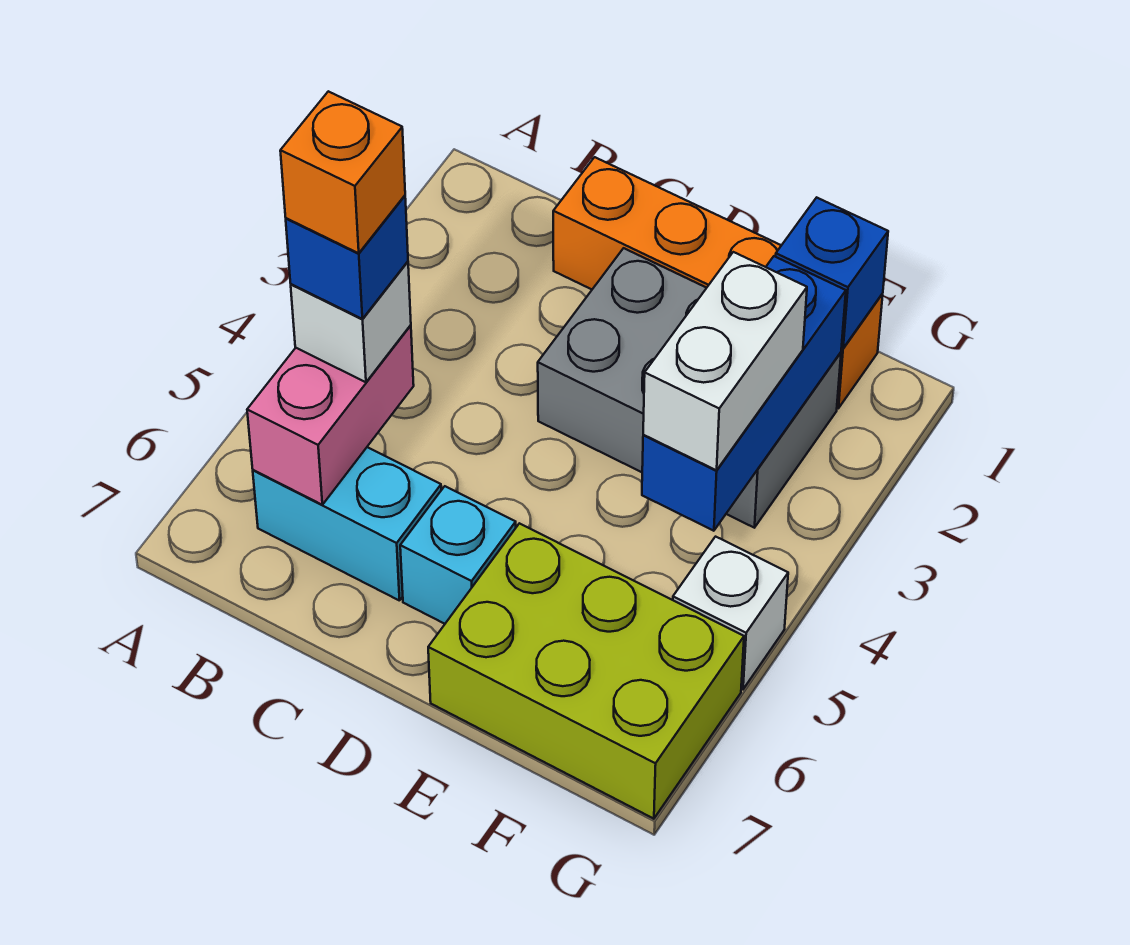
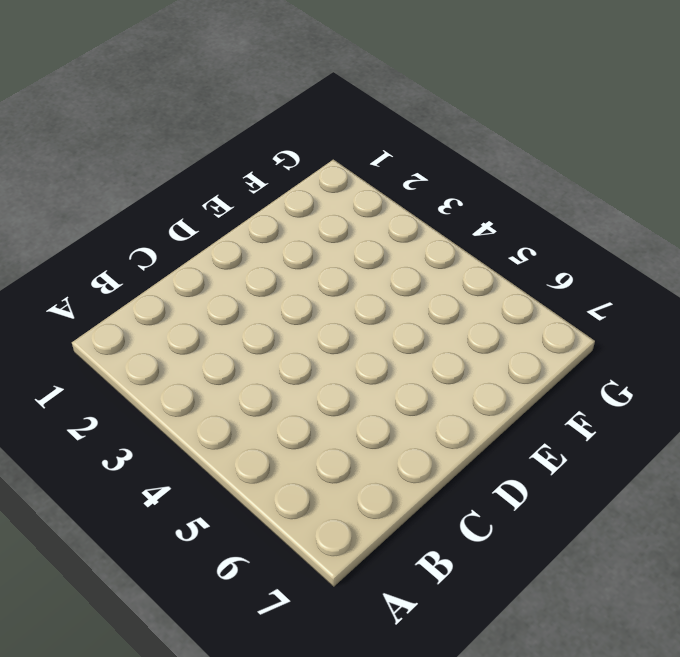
none -> cyan brick B6:C6 level 1
none -> orange brick C1:F1 level 1
none -> grey brick D2:F3 level 1

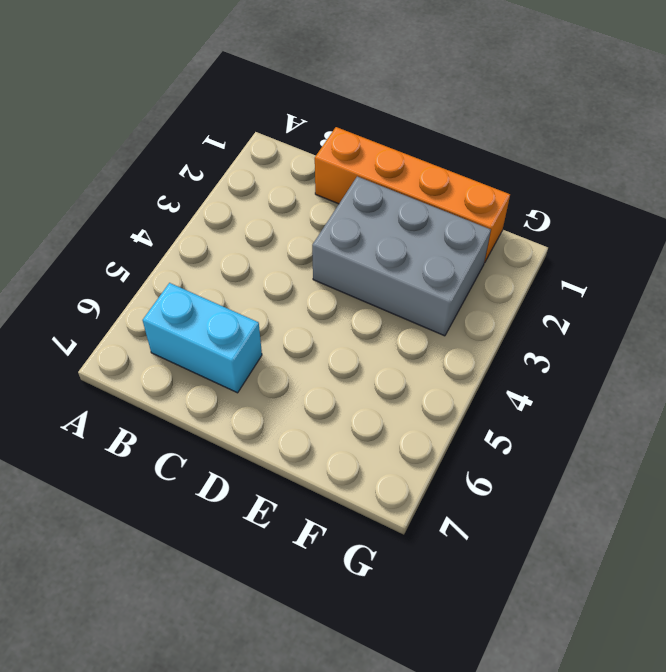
none -> cyan brick D6 level 1
none -> lime brick E6:G7 level 1
none -> white brick G5 level 1

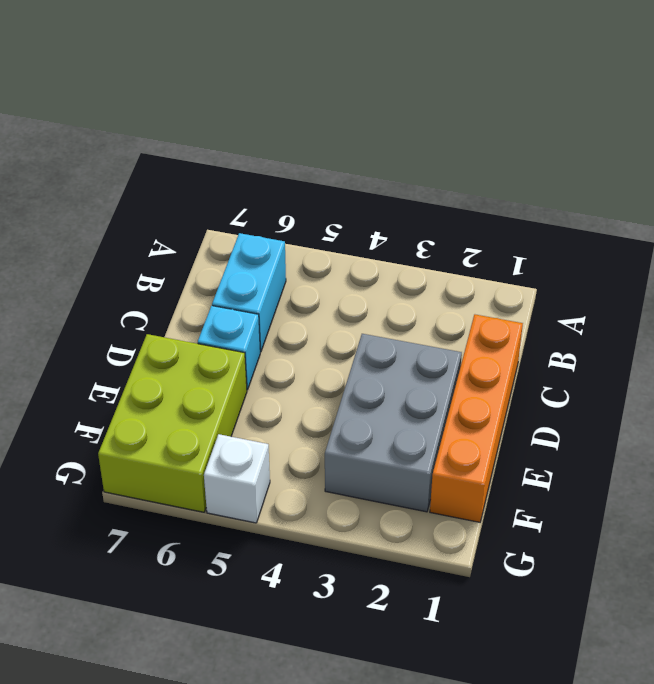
none -> pink brick B5:B6 level 2
none -> blue brick F1 level 2
none -> blue brick F2:F4 level 2

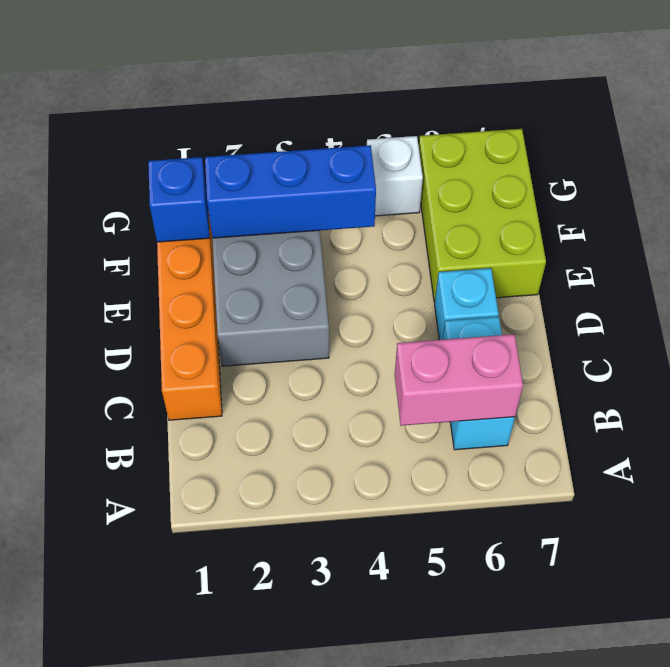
none -> white brick B5 level 3
none -> white brick F3:F4 level 3
none -> blue brick B5 level 4

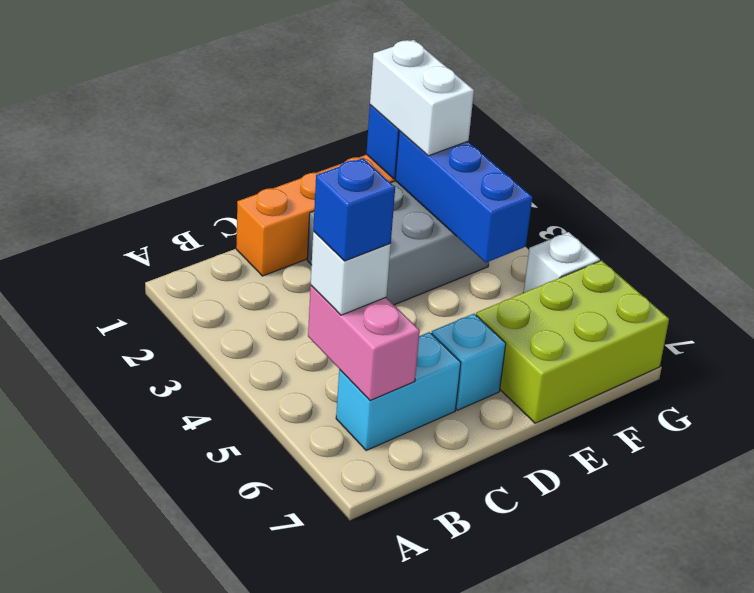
white brick F1:F2 level 3 -> white brick F3:F4 level 3
none -> orange brick B5 level 5

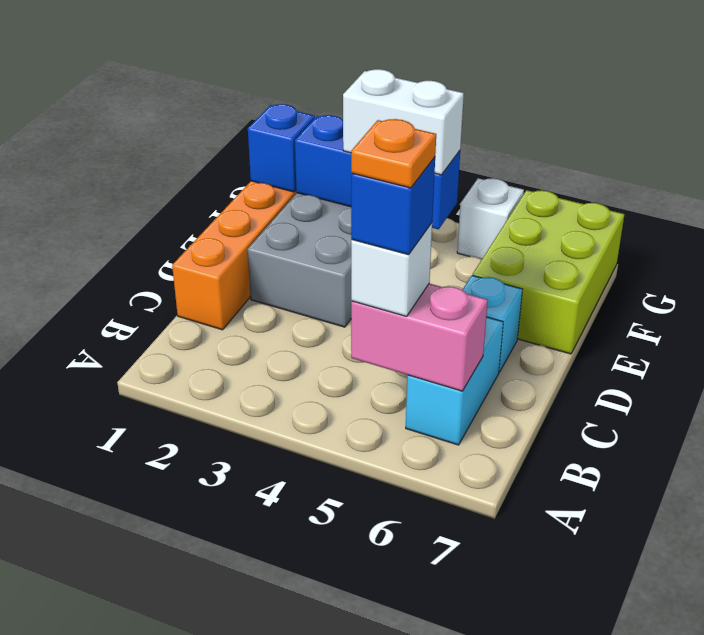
orange plate B5 level 5 -> orange brick B5 level 5

